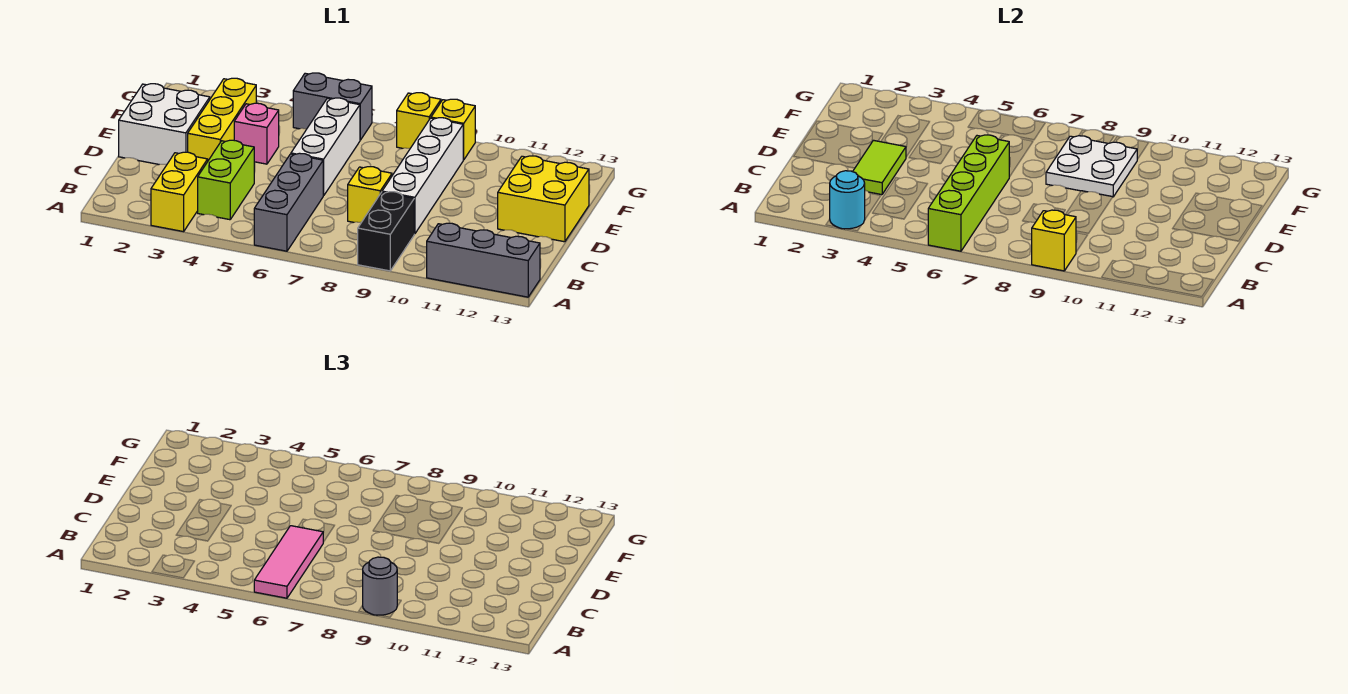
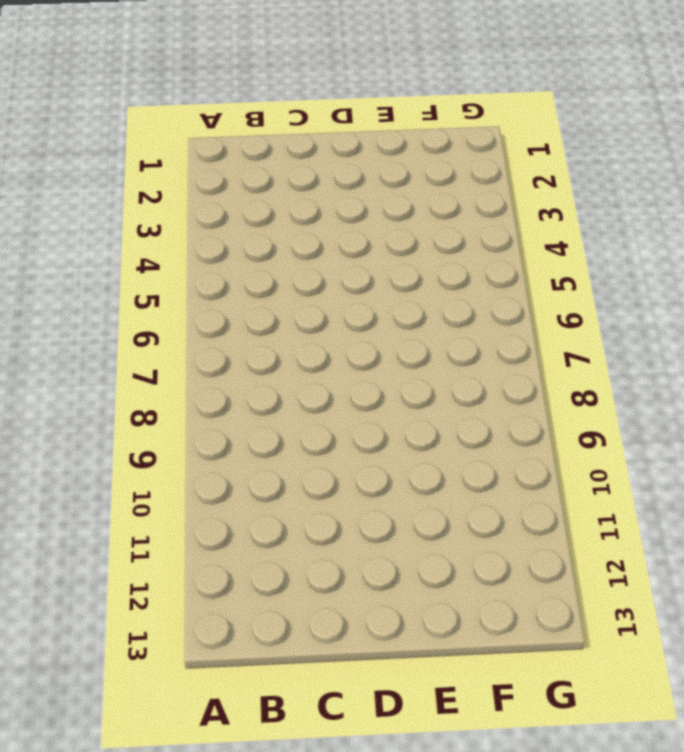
none -> yellow brick A3:B3 level 1
none -> grey brick A6:C6 level 1
none -> black brick A9:B9 level 1

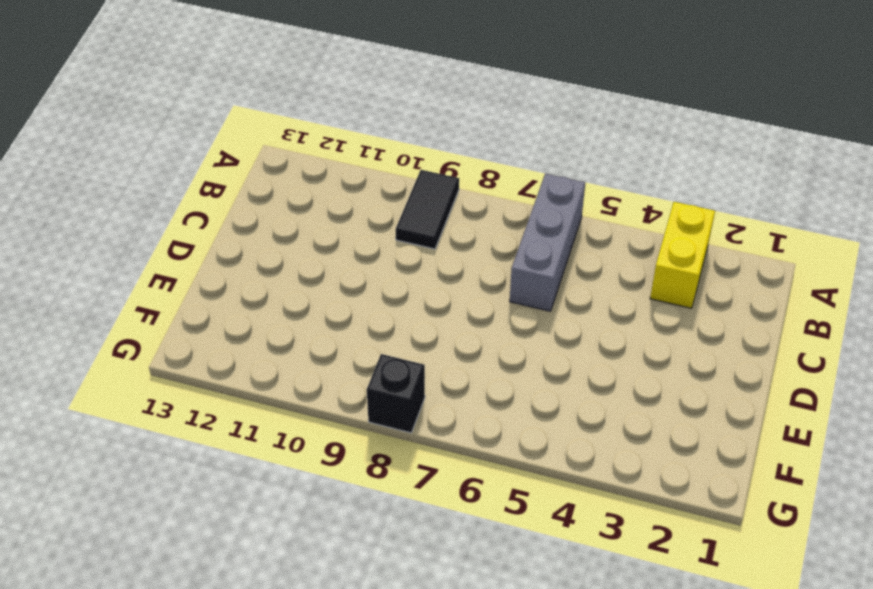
black tile A9:B9 level 1 -> black brick A9:B9 level 1
black brick G8 level 1 -> yellow brick G8 level 1
none -> grey brick A11:A13 level 1
none -> lime brick B4:C4 level 1
none -> yellow brick C8 level 1

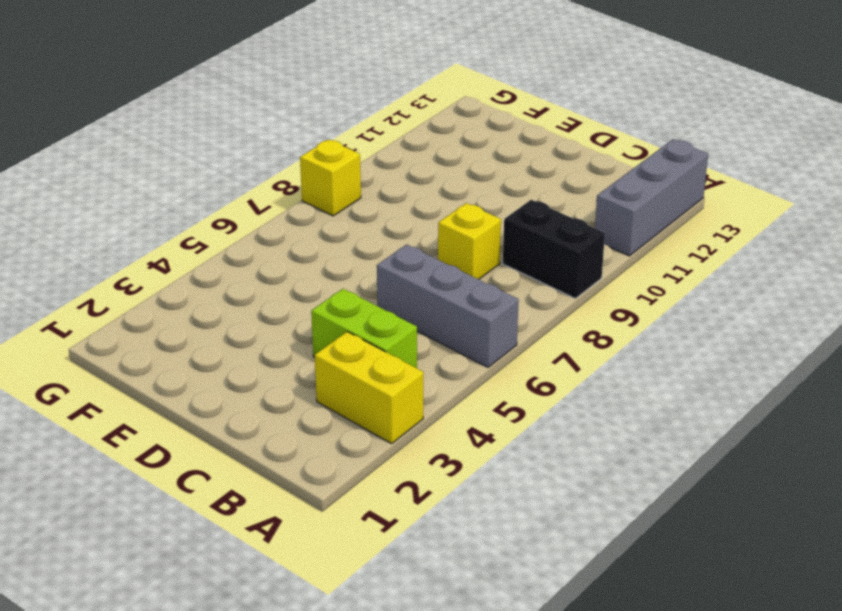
none -> white brick C9:F9 level 1
none -> white brick D1:E2 level 1
none -> yellow brick D3:F3 level 1

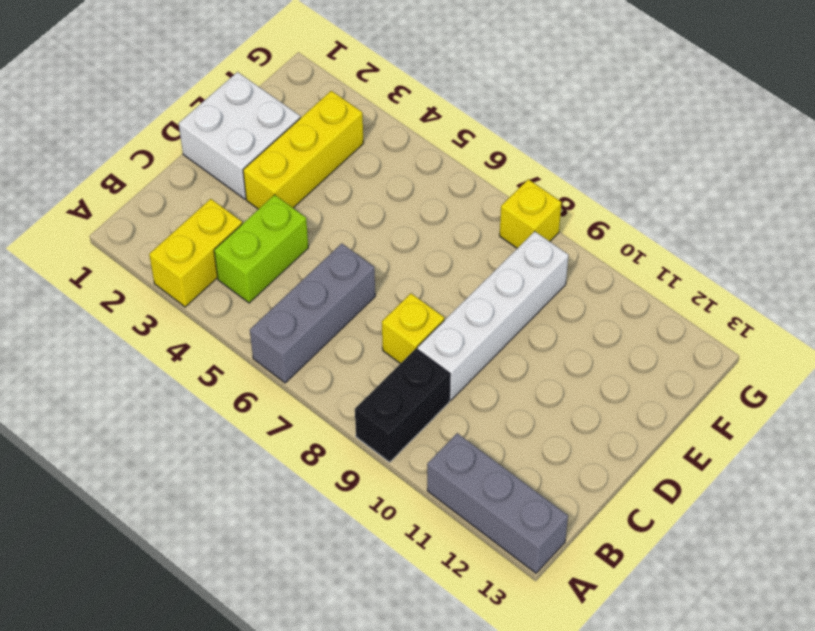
none -> white brick D6:F6 level 1
none -> yellow brick D12:E13 level 1
none -> pink brick E4 level 1

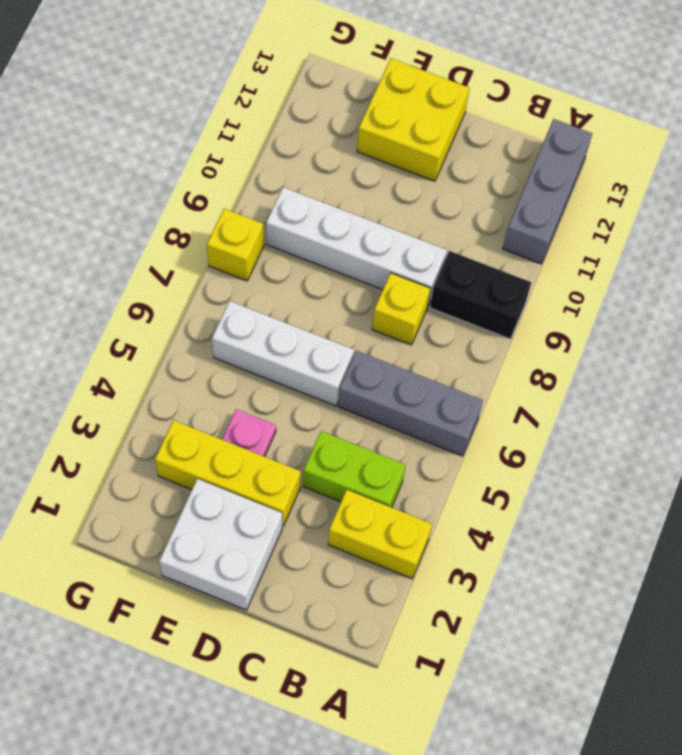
pink plate E4 level 1 -> pink brick E4 level 1
none -> grey brick G5:G6 level 1
none -> yellow brick G9 level 1
none -> cyan round brick A3 level 2

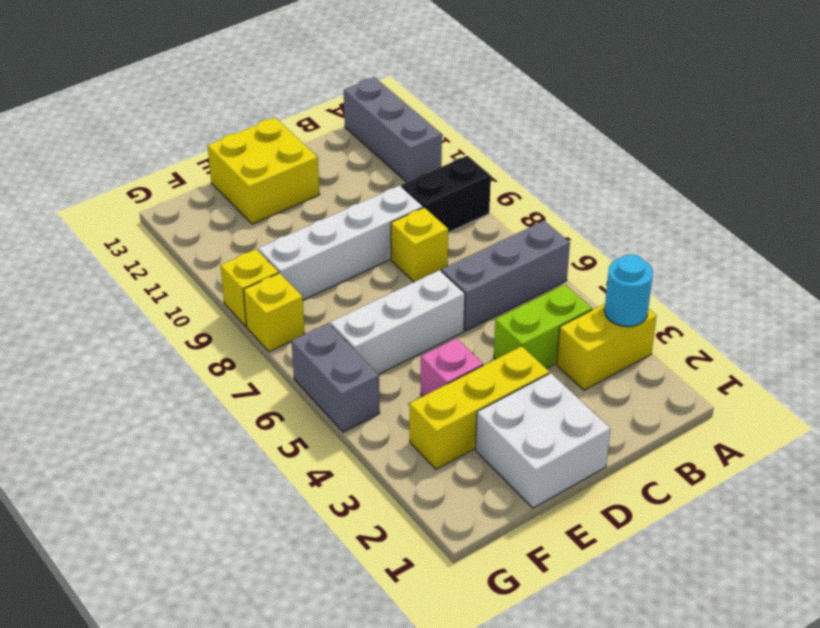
none -> lime brick A6:D6 level 2
none -> yellow brick A9 level 2
none -> lime tile C3:D3 level 2

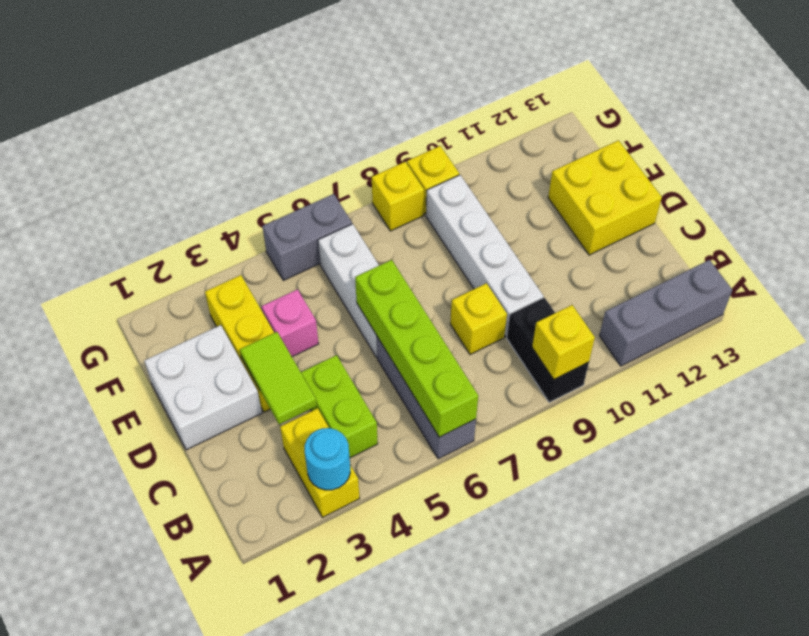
none -> white plate E8:F9 level 2
none -> pink tile A6:C6 level 3
none -> grey round brick A9 level 3

